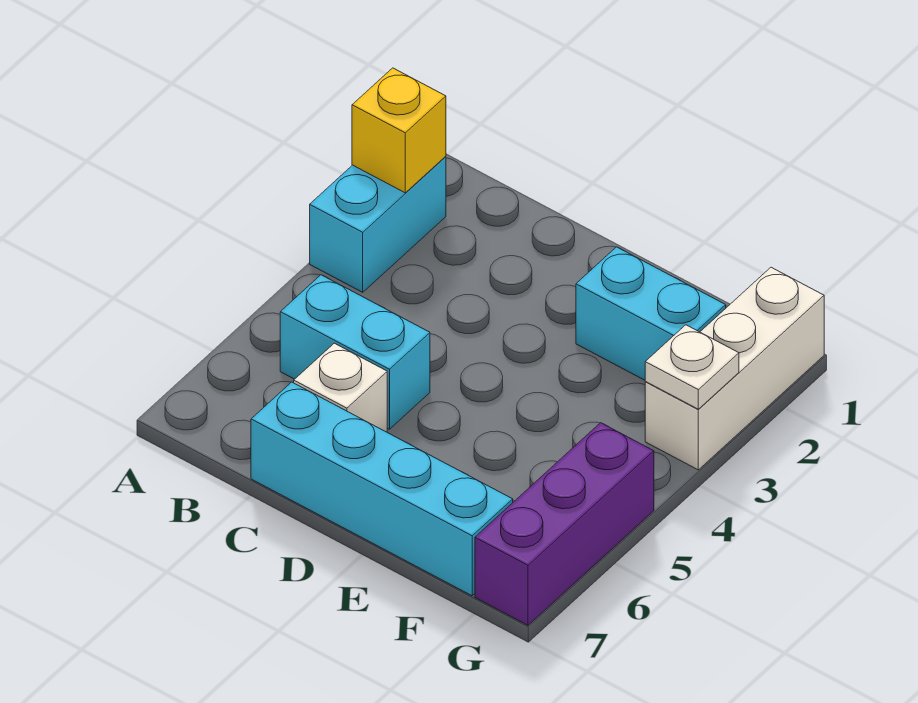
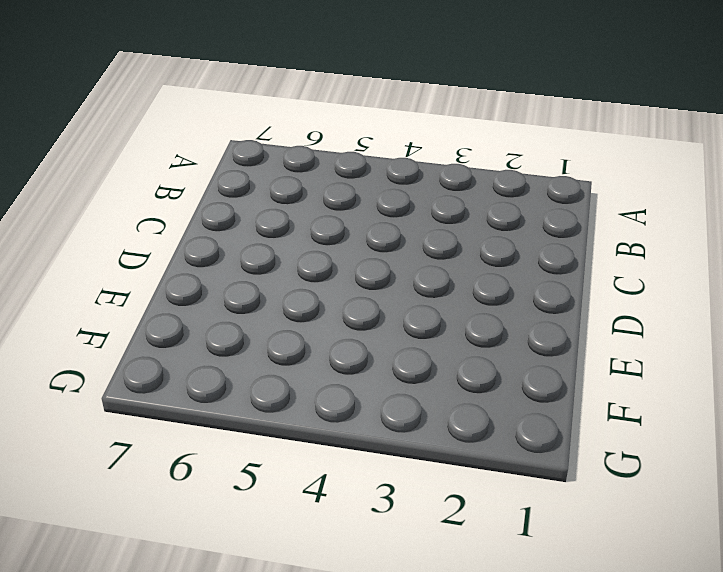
none -> cyan brick A2:A3 level 1
none -> cyan brick B5:C5 level 1

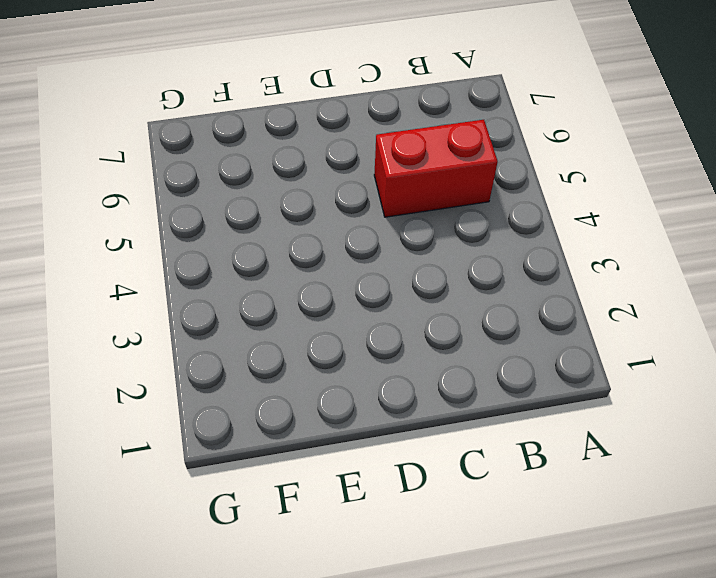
red brick B5:C5 level 1 -> cyan brick B5:C5 level 1
none -> cyan brick A2:A3 level 1
none -> white brick C6 level 1

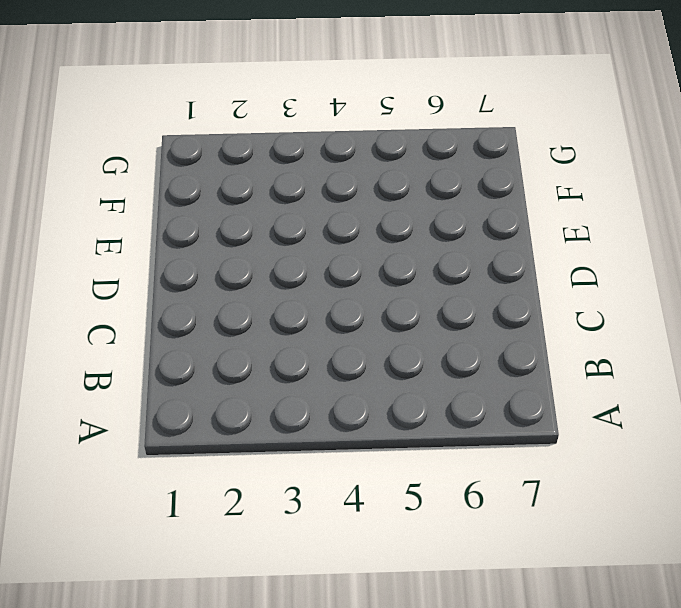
none -> cyan brick A2:A3 level 1
none -> cyan brick B5:C5 level 1

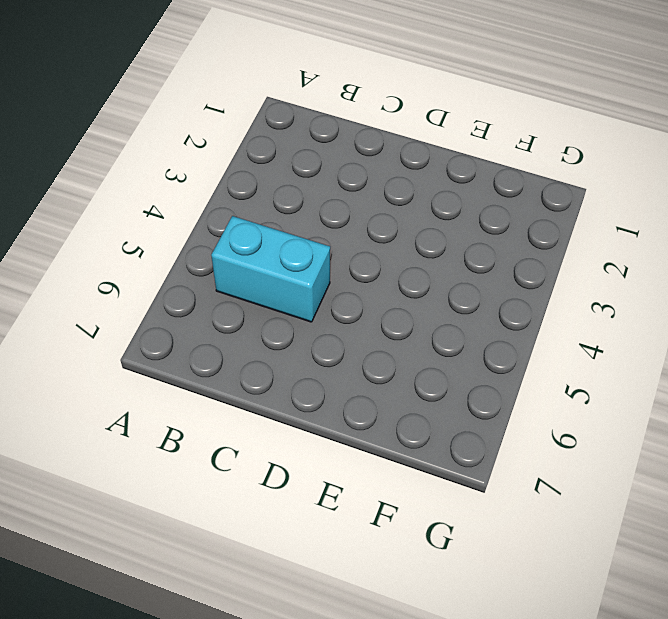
none -> cyan brick A2:A3 level 1
none -> white brick C6 level 1

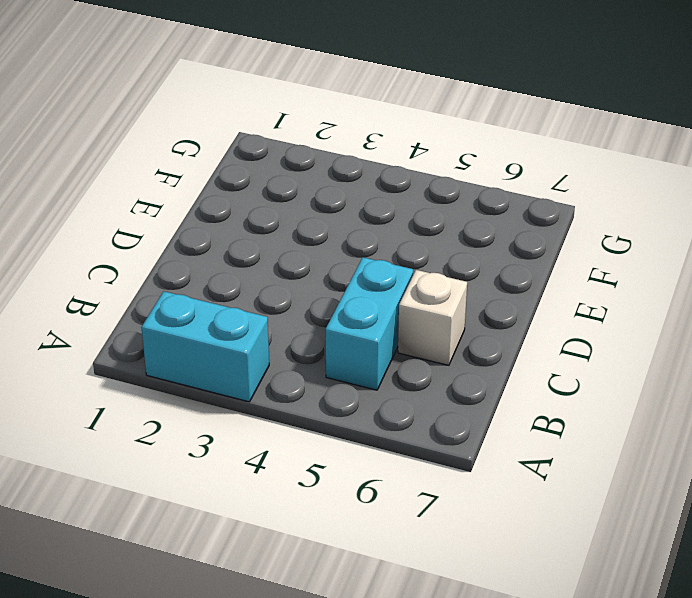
none -> cyan brick C7:F7 level 1
none -> cyan brick E2:F2 level 1

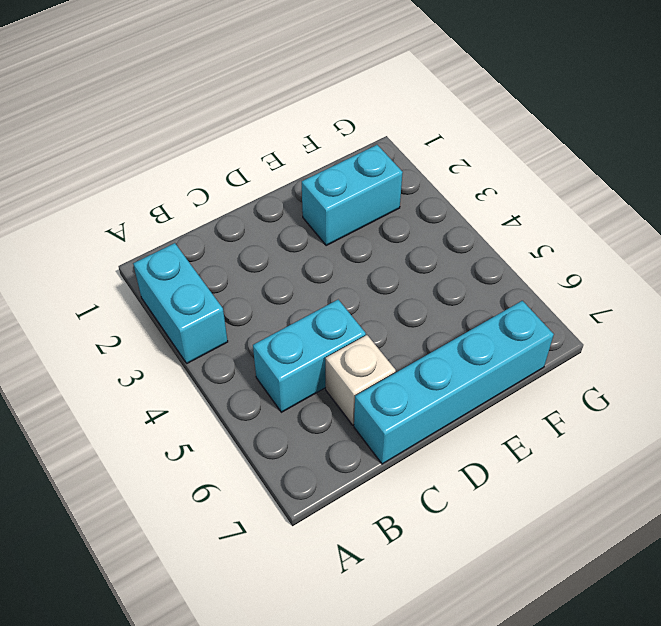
none -> white brick G1:G3 level 1
none -> purple brick G5:G7 level 1

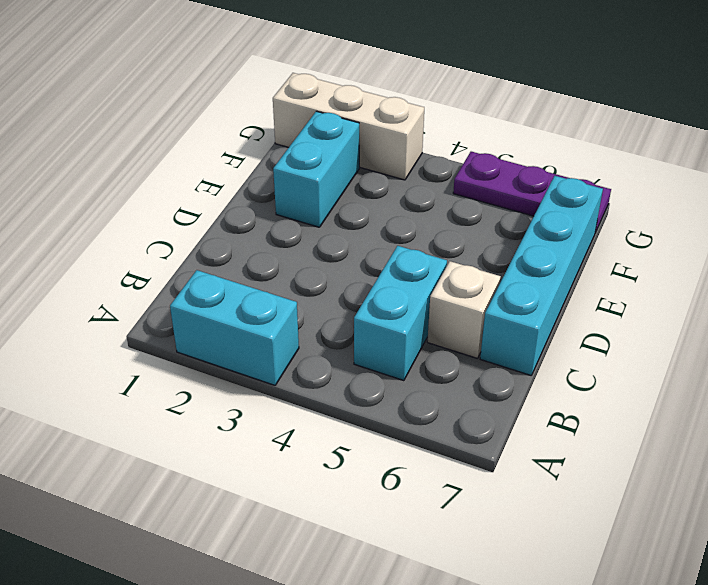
purple plate G5:G7 level 1 -> purple brick G5:G7 level 1
none -> yellow brick A2 level 2
none -> white plate G3 level 2

